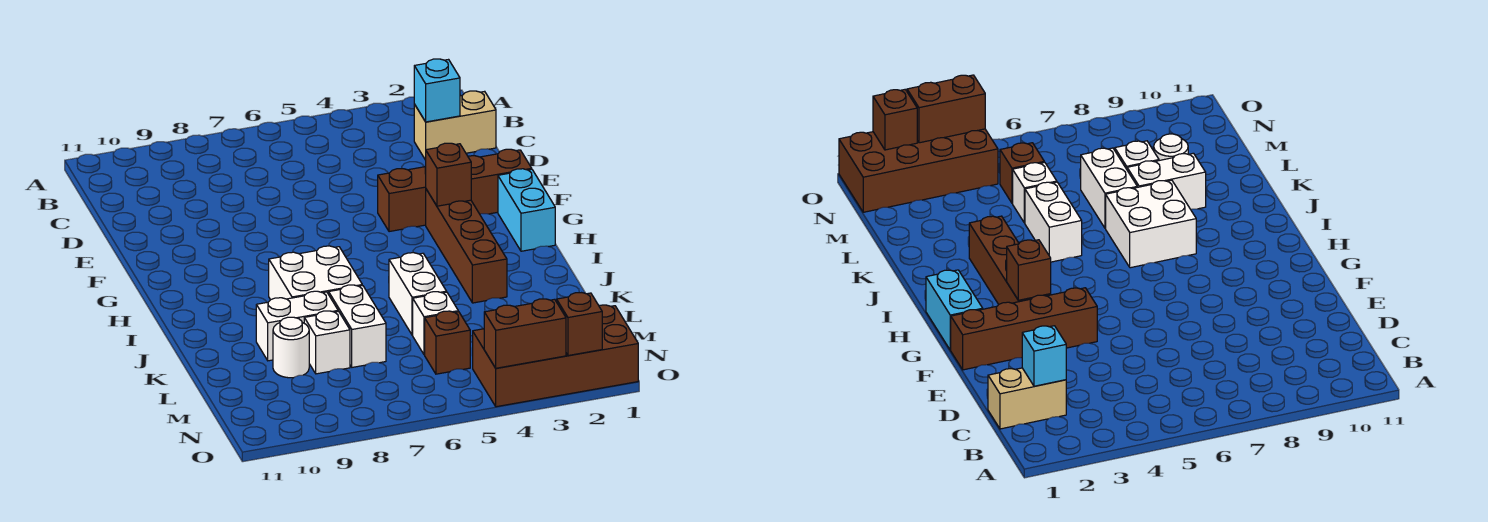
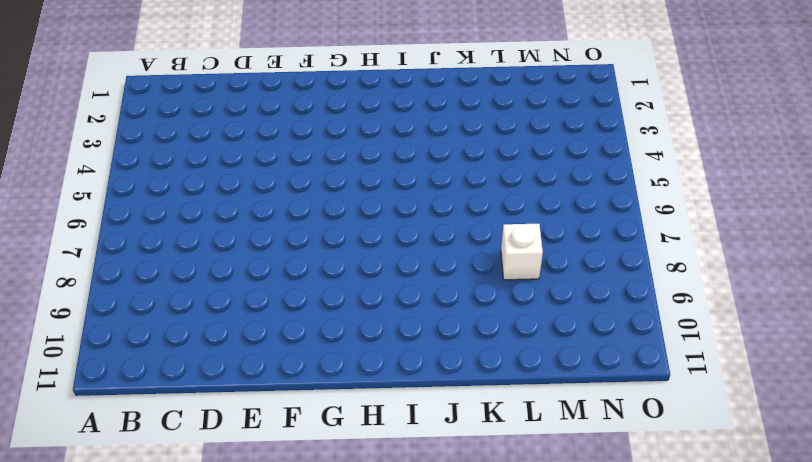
none -> tan brick C1:C2 level 1
none -> brown brick F1:F4 level 1
none -> cyan brick G1:H1 level 1

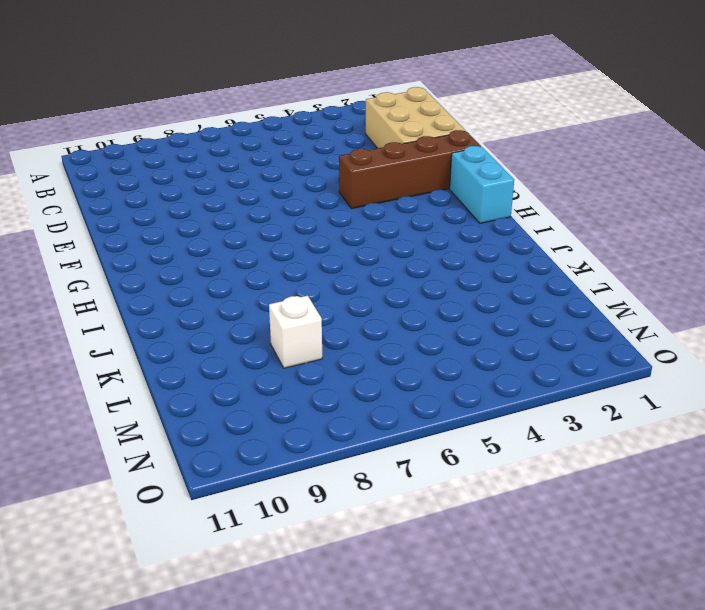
tan brick C1:E2 level 1 -> tan brick C1:C2 level 1
none -> brown brick G3:J3 level 1
none -> white brick I7:J8 level 1
none -> white brick J5:K5 level 1

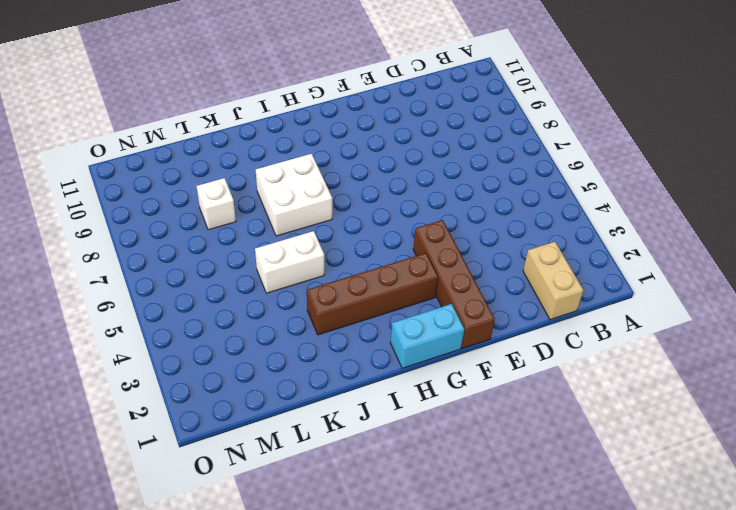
none -> white brick K7:L7 level 1
none -> white brick K8:K9 level 1
none -> white brick L5 level 1

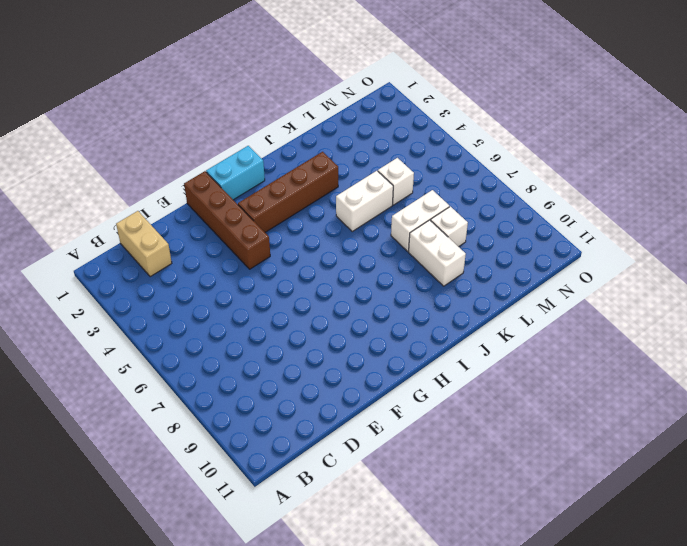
none -> white brick I7:J8 level 1
none -> white round brick L9 level 1
none -> brown brick M5 level 1

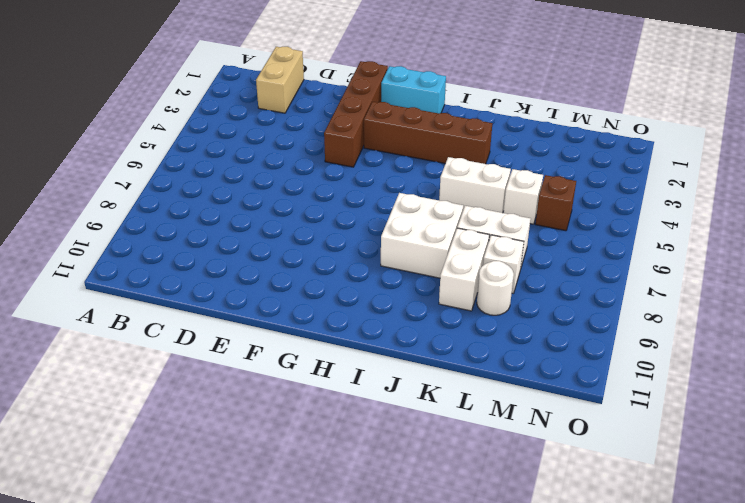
none -> brown brick N1:O4 level 1
none -> cyan brick C2 level 2
none -> brown brick G3 level 2

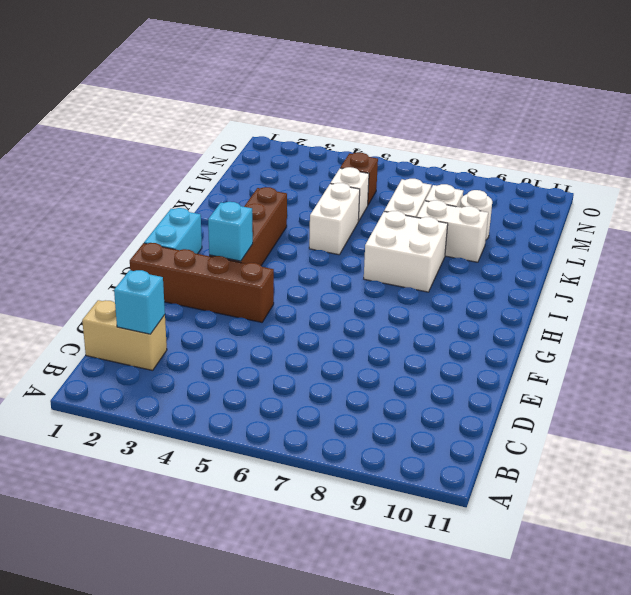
cyan brick G3 level 2 -> brown brick G3 level 2
none -> brown brick N1:O4 level 1
none -> brown brick O2 level 2
none -> brown brick O3:O4 level 2

